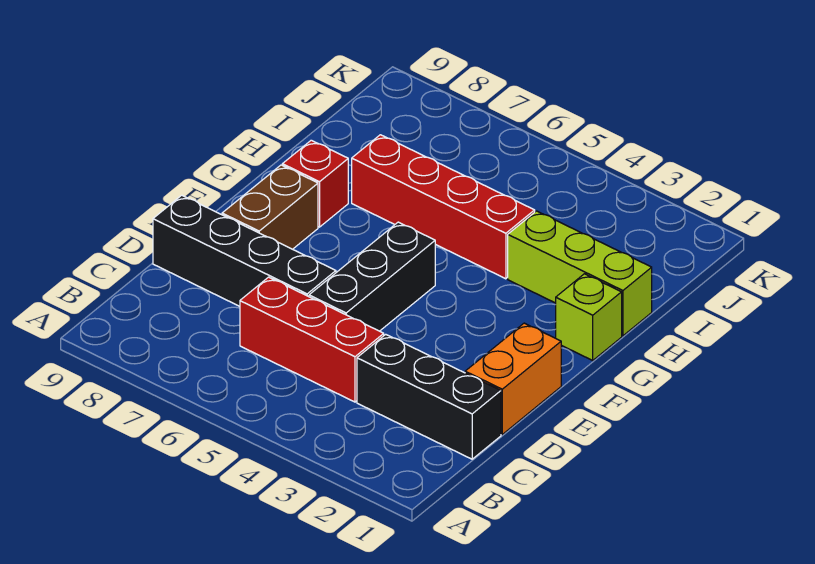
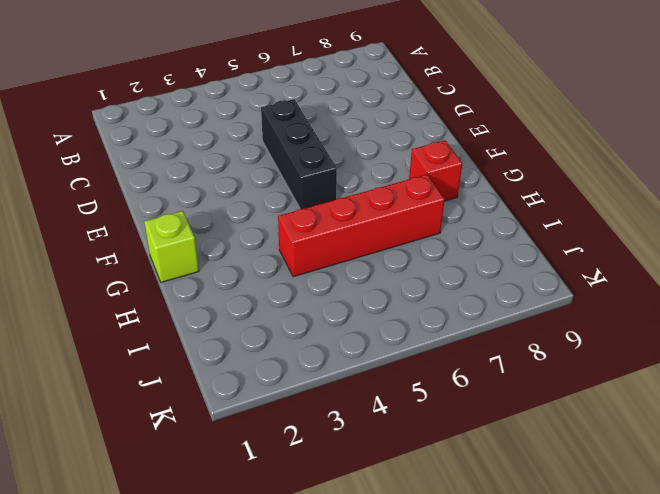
none -> black brick C1:C3 level 1
none -> red brick C4:C6 level 1

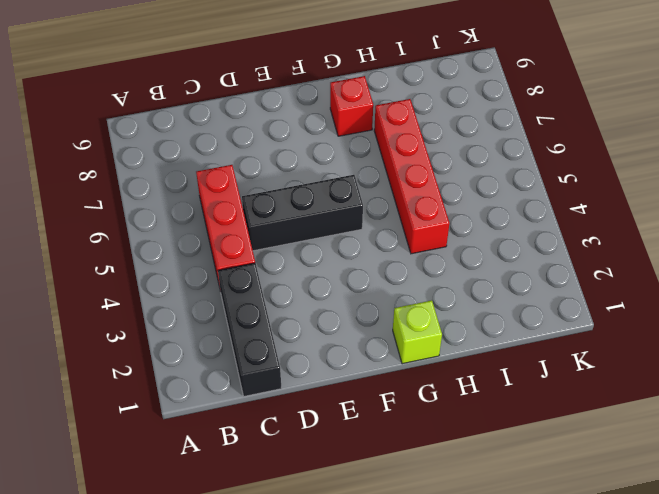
none -> orange brick D1:E1 level 1
none -> black brick D6:D9 level 1

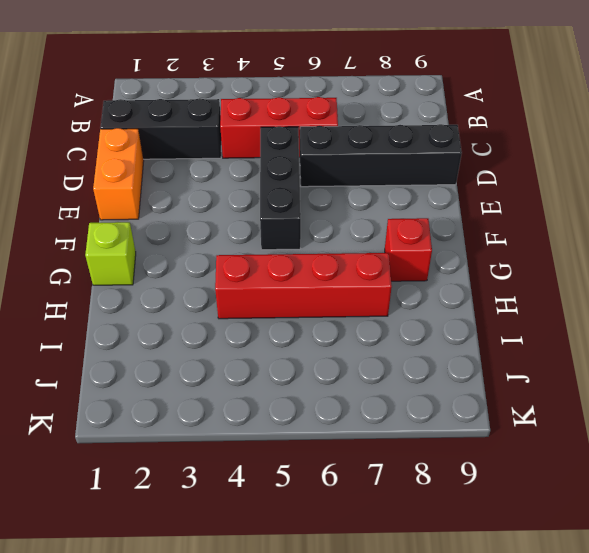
none -> brown brick E8:F8 level 1
none -> lime brick H1:H3 level 1

